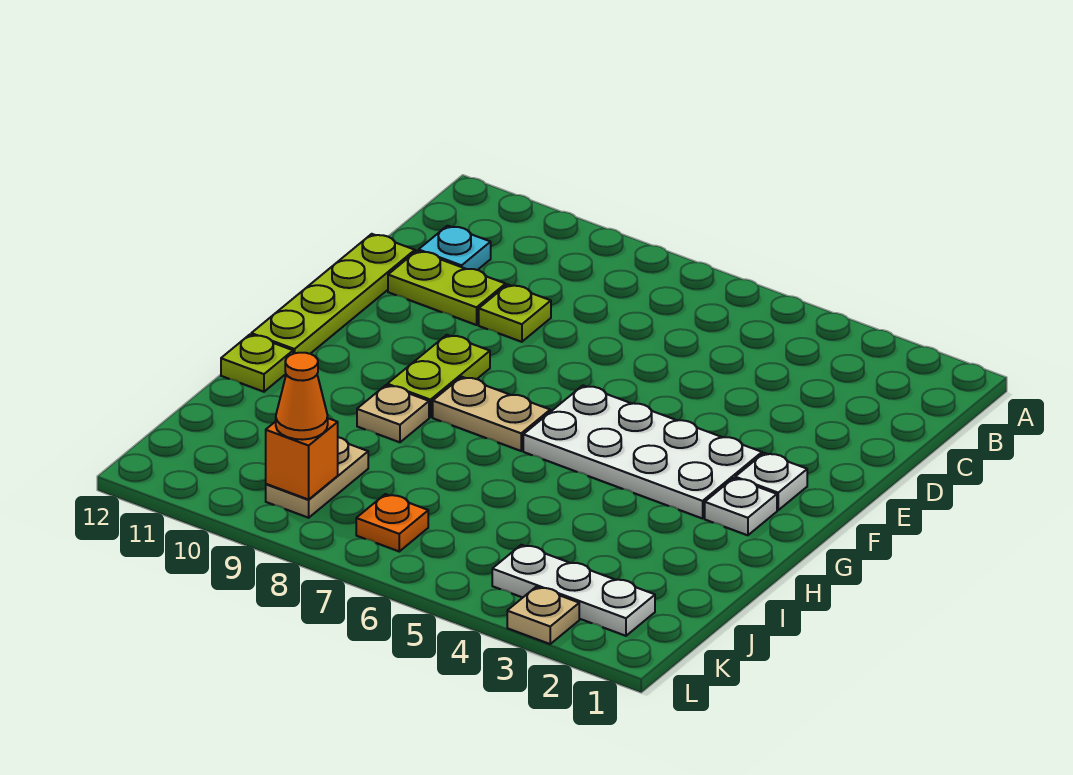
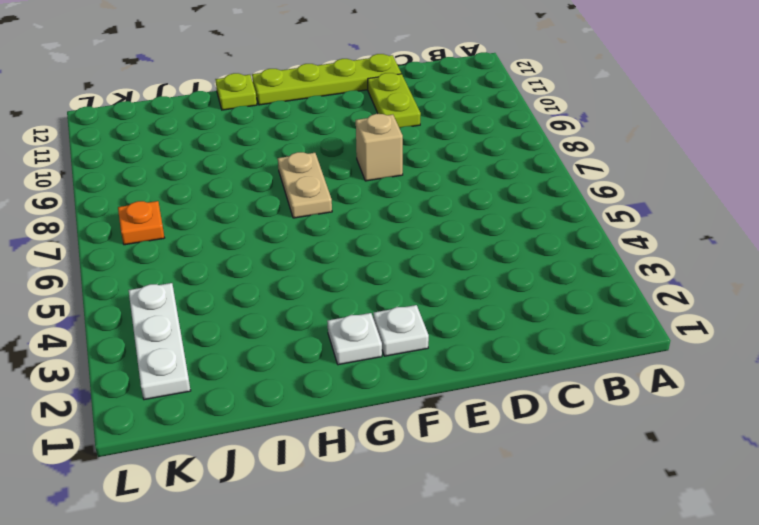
tan brick E8 level 1 -> none
none -> cyan plate C11 level 1
none -> lime plate D9 level 1
none -> white plate F3:G6 level 1

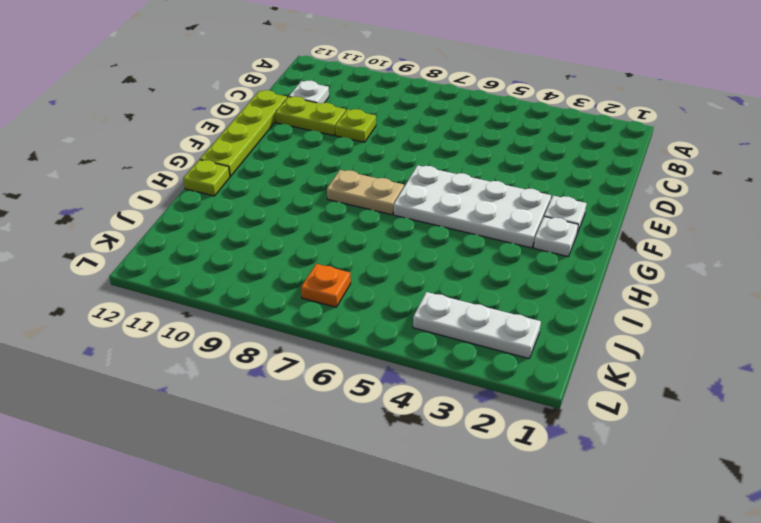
white plate C11 level 1 -> cyan plate C11 level 1
none -> lime plate F9:G9 level 1
none -> tan plate H9 level 1
none -> tan plate J9:K9 level 1

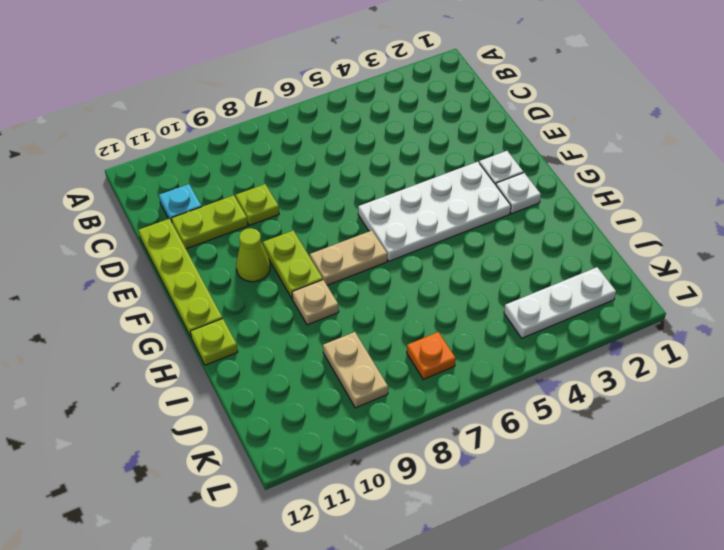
lime cone F10 level 1 -> none
none -> tan plate L3 level 1
none -> orange brick K9 level 2
none -> orange cone K9 level 3

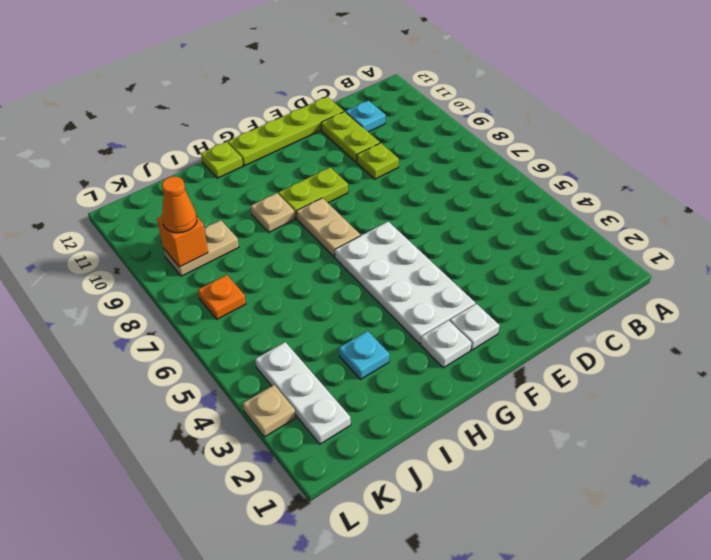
cyan plate I3 level 1 -> none

